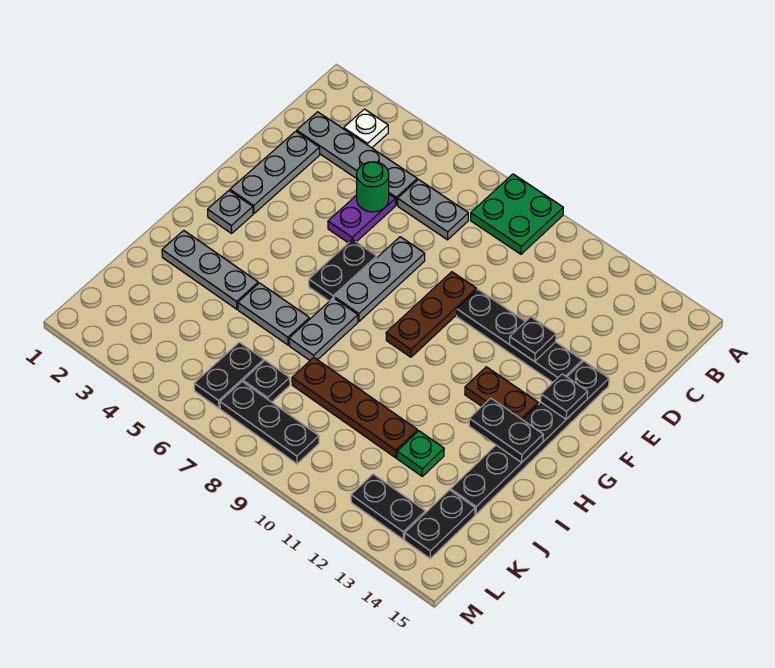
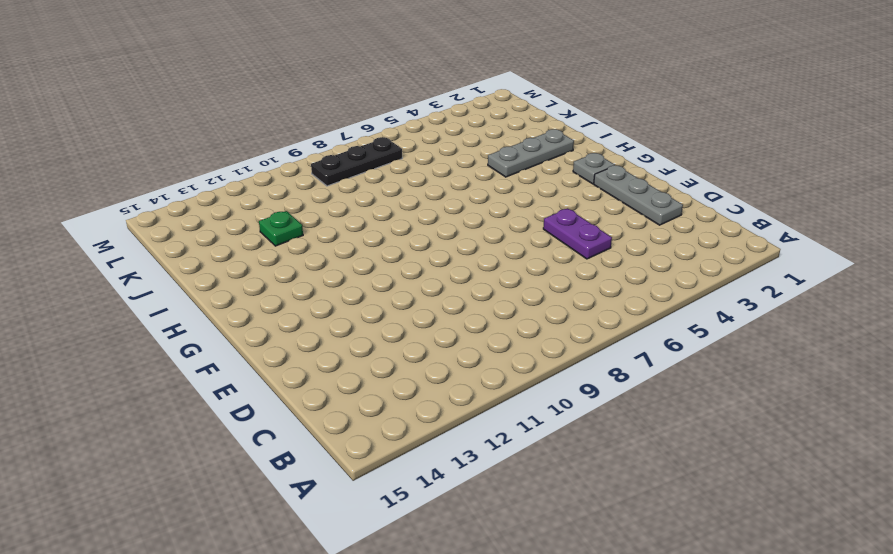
none -> green plate A8:B9 level 1
none -> white plate B3 level 1
none -> grey plate C2:C5 level 1

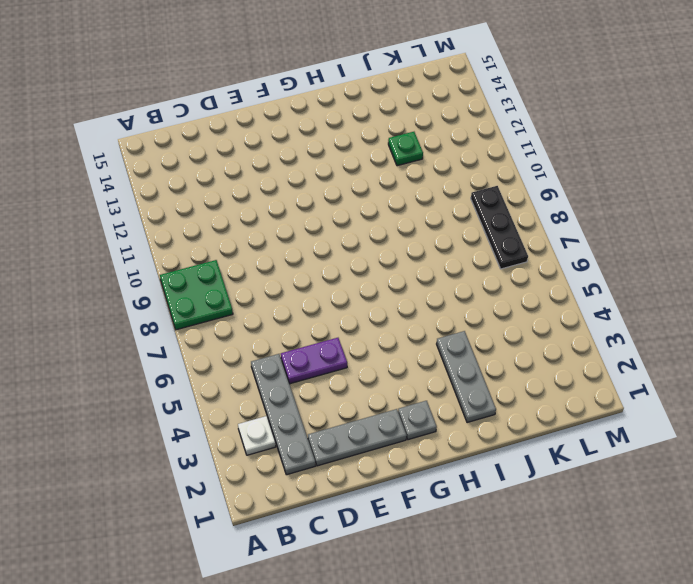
none -> grey plate C6:C7 level 1
none -> grey plate E7:G7 level 1
none -> brown plate E9:G9 level 1

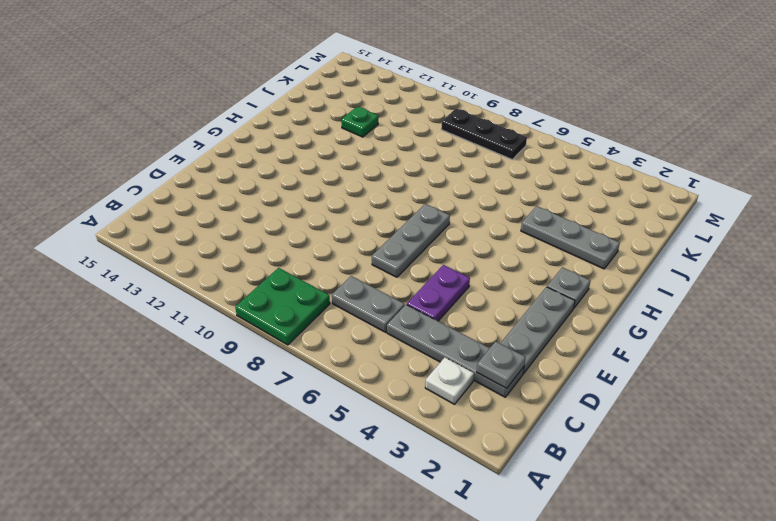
grey plate C2 level 2 -> none
none -> brown plate E9:G9 level 1
none -> black plate E10:E13 level 1
none -> black plate E14:J14 level 1

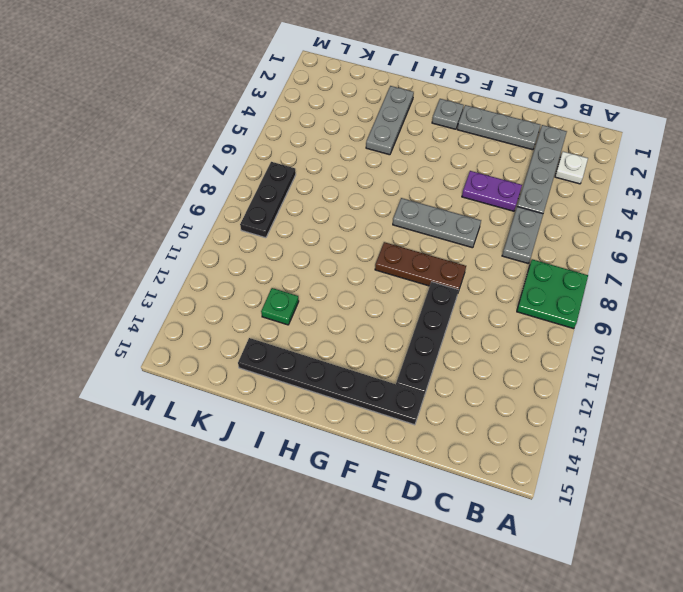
none -> black plate F6:G6 level 1
none -> brown plate G12:G13 level 1
none -> grey plate H7:I7 level 1

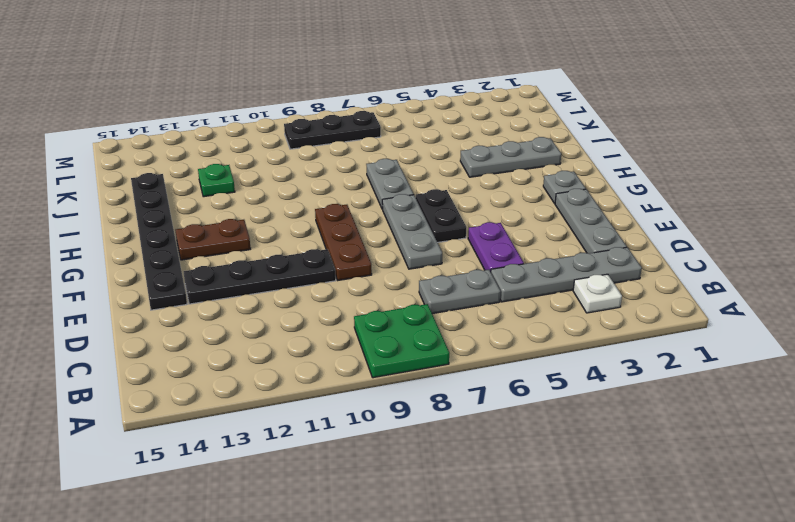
none -> grey plate I5:I6 level 1
none -> brown plate J8:J11 level 1
none -> black plate K6:L6 level 1

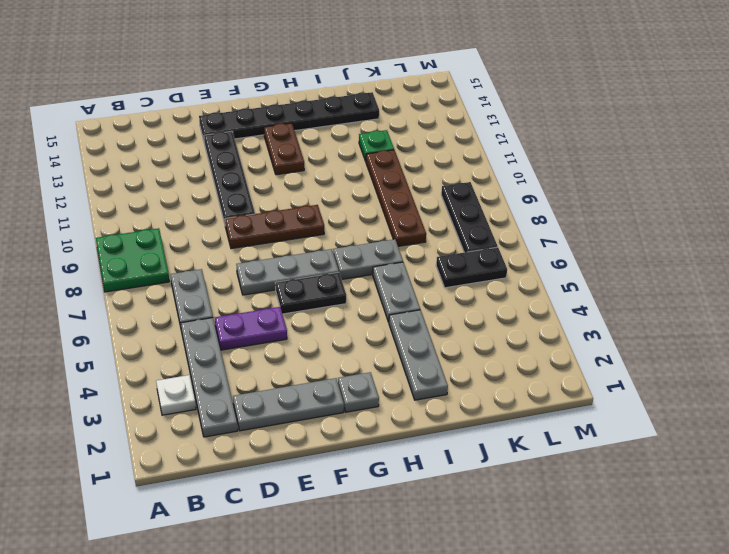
none -> black plate K7 level 1
none -> black plate K14:L14 level 1
none -> black plate L12:L13 level 1

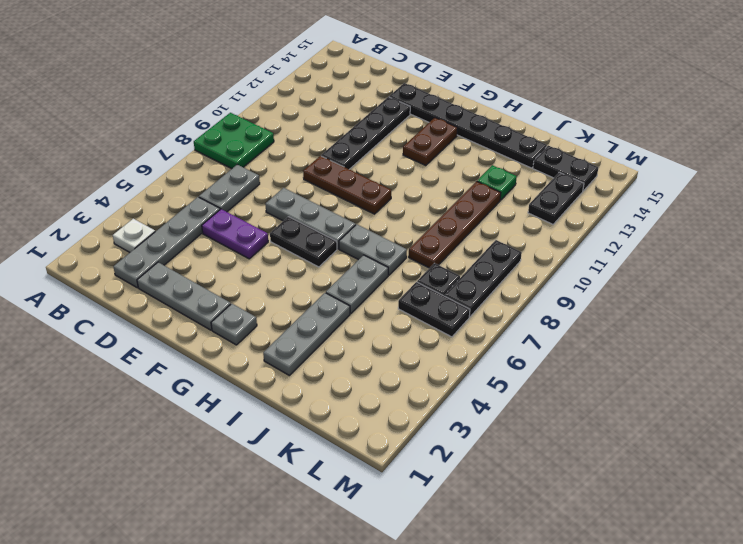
none -> green round brick D5 level 2
none -> black plate E12 level 2
none -> black plate F14 level 2

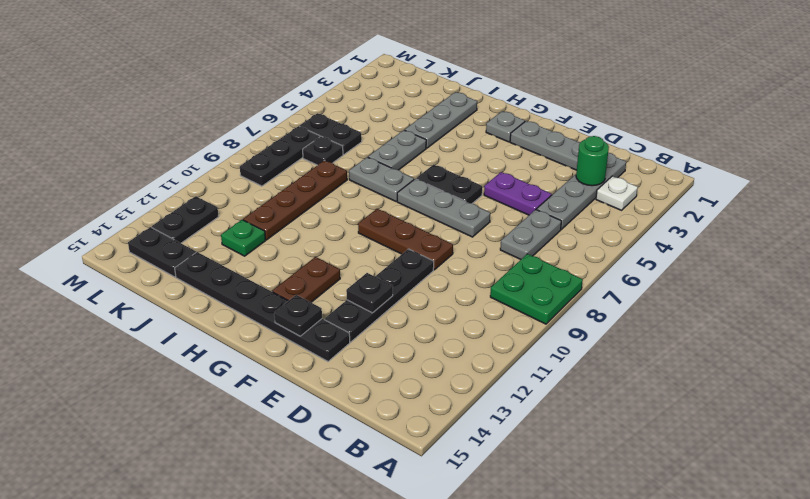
green round brick C3 level 2 -> green round brick D5 level 2
none -> black plate H13:H14 level 2

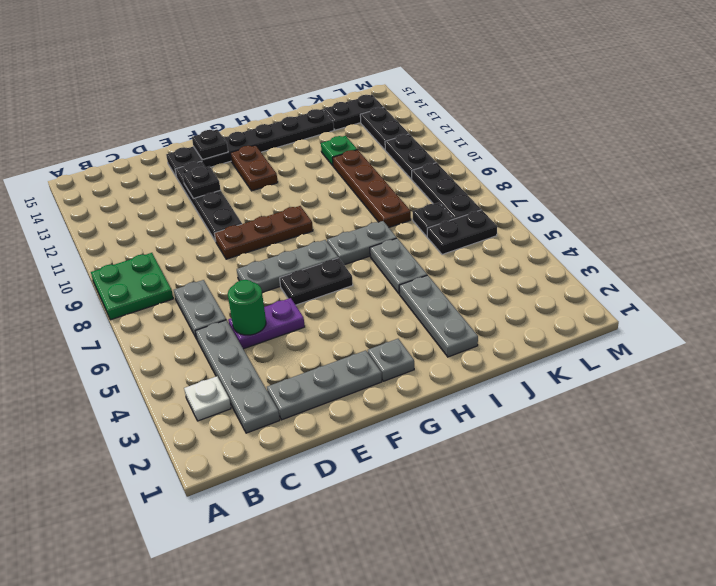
black plate L10:L11 level 1 -> black plate H13:H14 level 2

